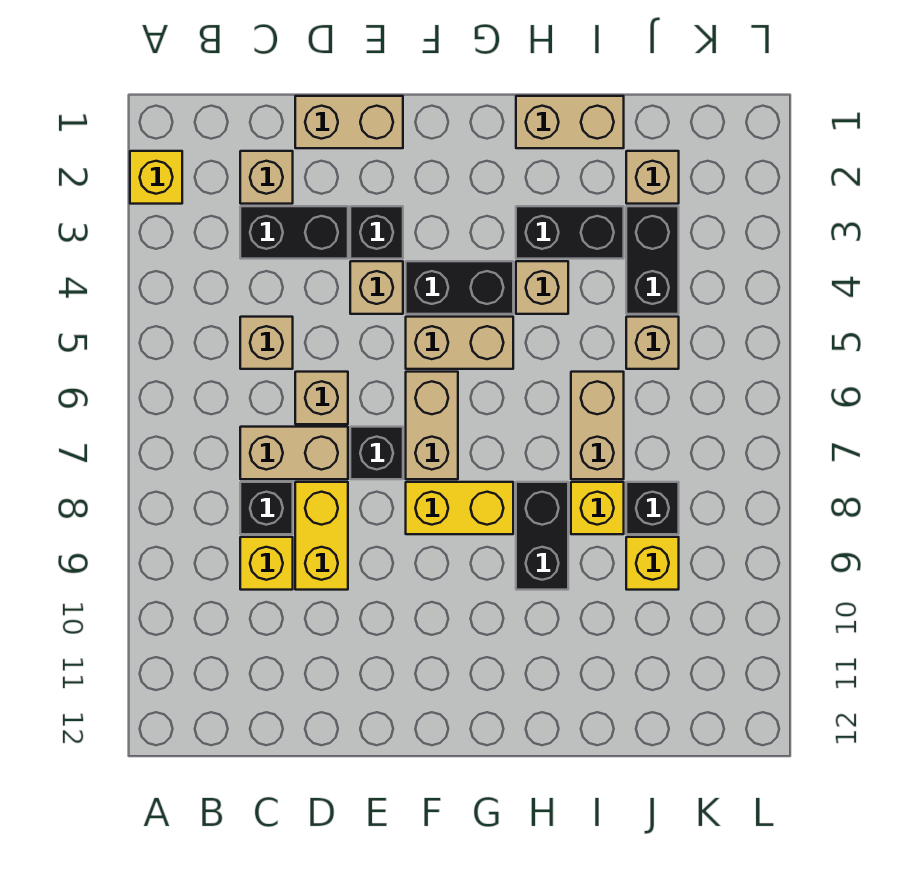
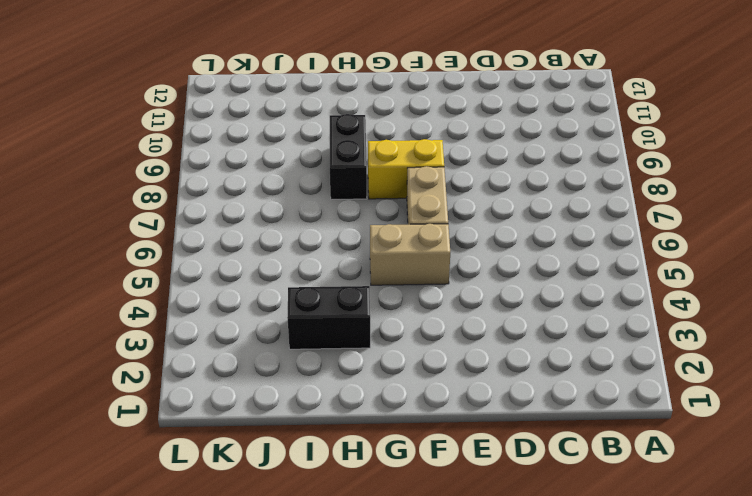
none -> yellow brick A2 level 1
none -> tan brick C2 level 1
none -> black brick C3:D3 level 1

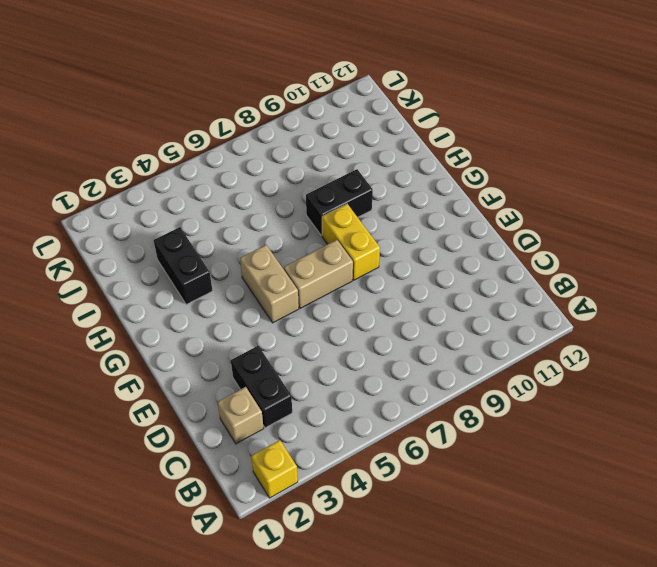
none -> tan brick C5 level 1
none -> tan brick C7:D7 level 1
none -> black brick C8 level 1

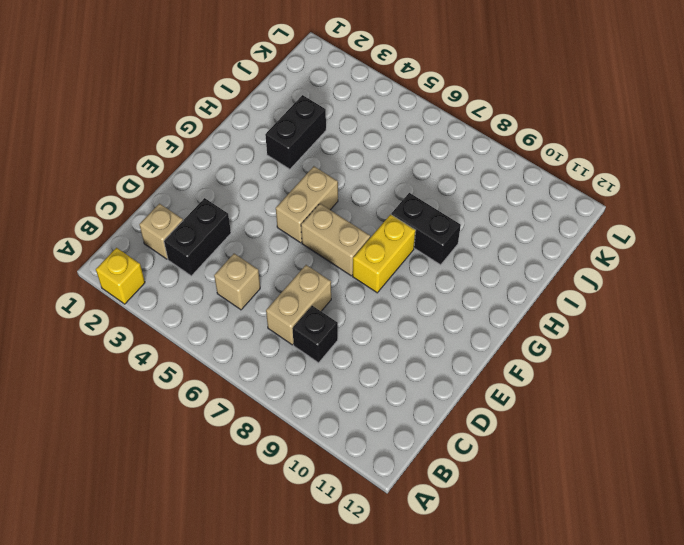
none -> yellow brick C9 level 1
none -> tan brick D1:E1 level 1
none -> tan brick D6 level 1

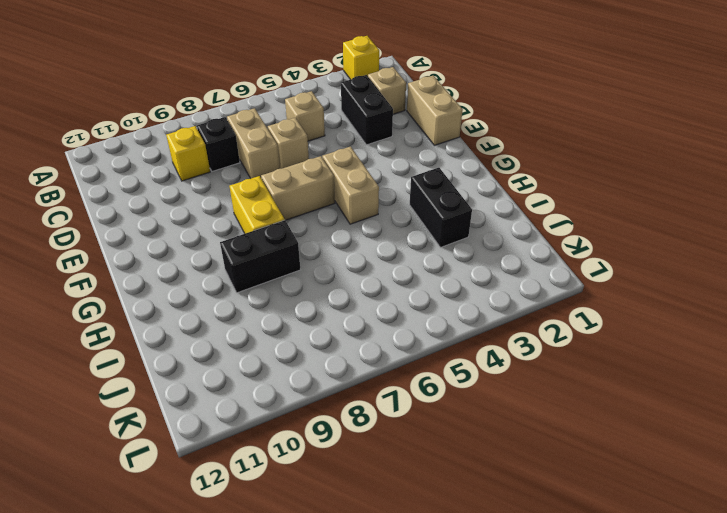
none -> yellow brick D8:D9 level 1
none -> black brick E3 level 1
none -> tan brick E4 level 1

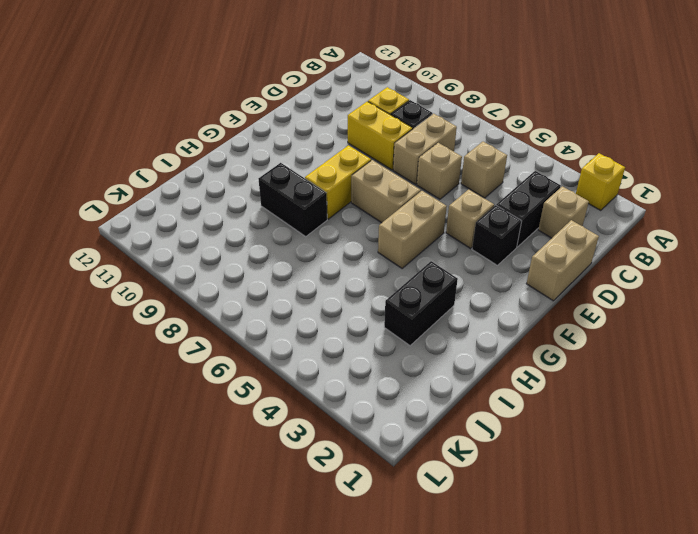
none -> black brick E7 level 1
none -> black brick F4:G4 level 1
none -> tan brick H1:I1 level 1

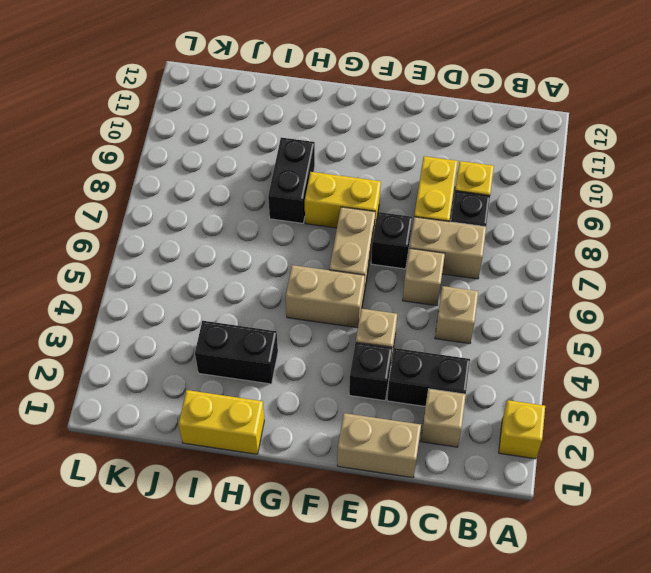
yellow brick H1:I1 level 1 -> tan brick H1:I1 level 1
none -> black brick F4:G4 level 1
none -> tan brick H4 level 1
none -> tan brick I6:I7 level 1

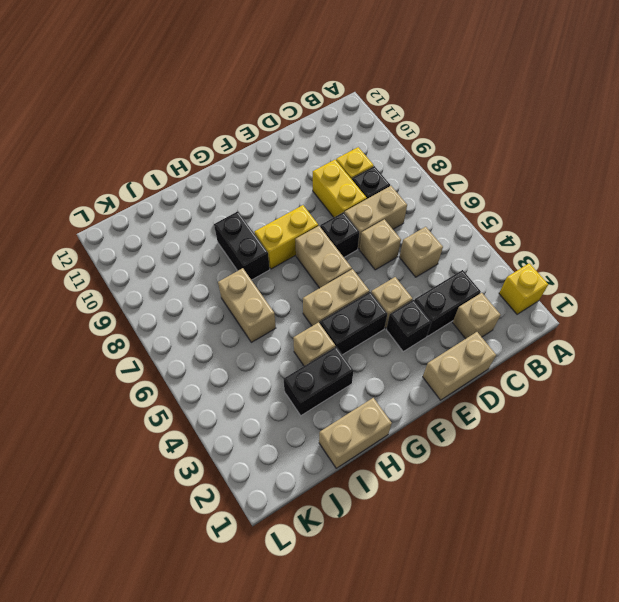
none -> yellow brick I8 level 1
none -> tan brick J2 level 1
none -> black brick J3:J4 level 1

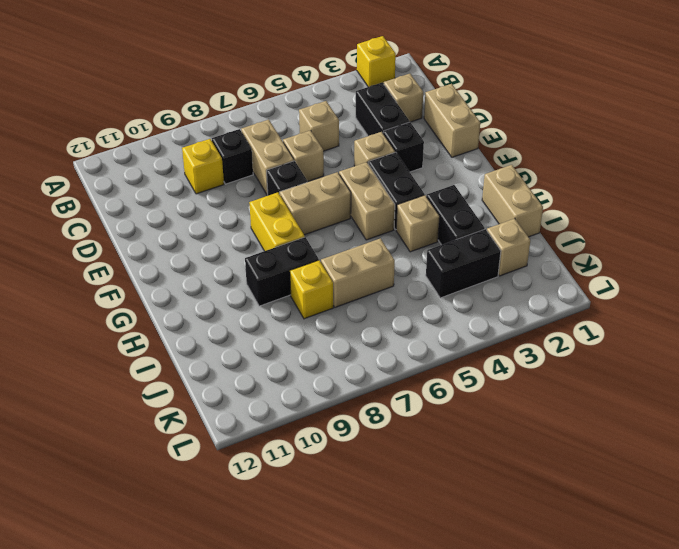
none -> yellow brick D8:D9 level 1
none -> tan brick J5 level 1
none -> black brick J8 level 1

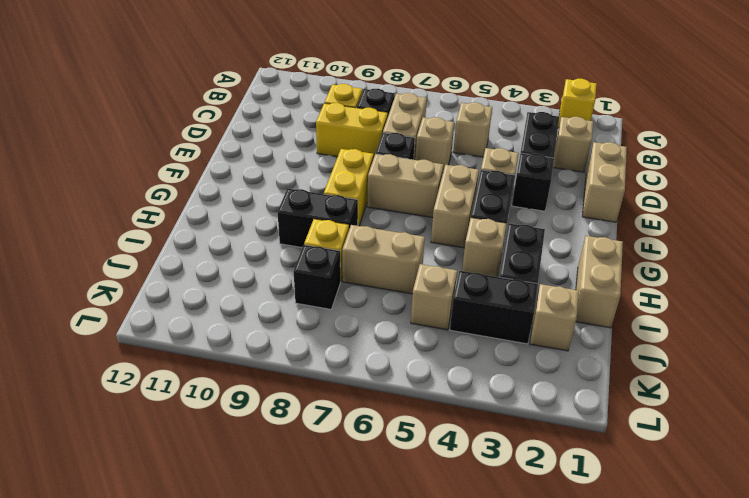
none -> yellow brick J9 level 1

